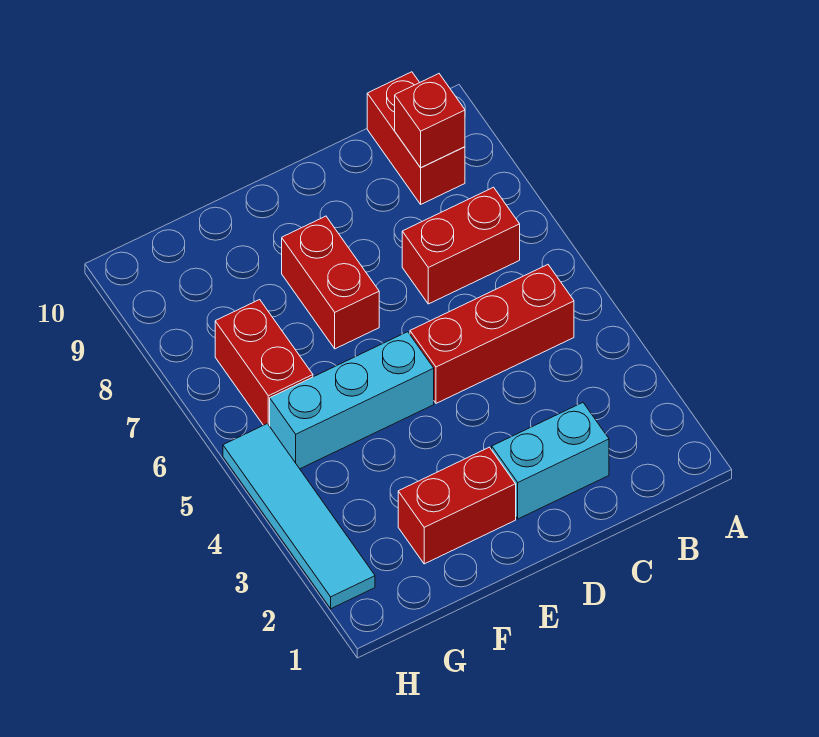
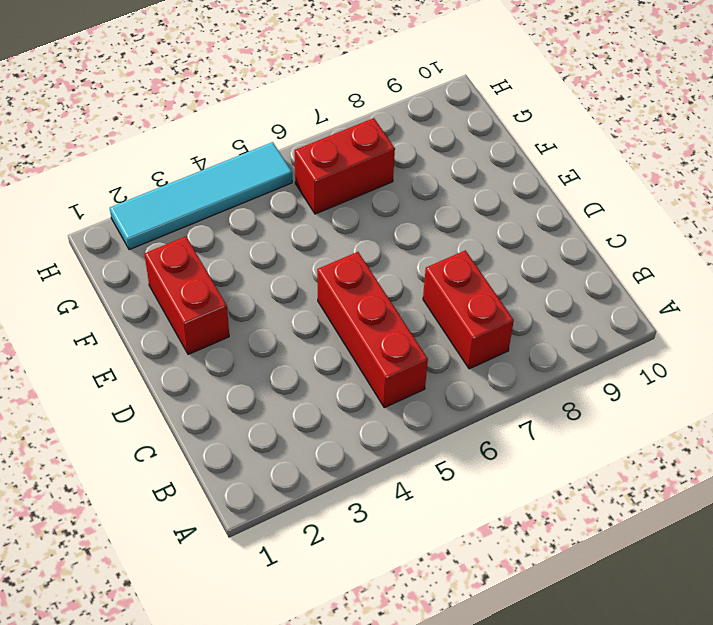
none -> red brick B9:B10 level 1
none -> cyan brick C2:D2 level 1

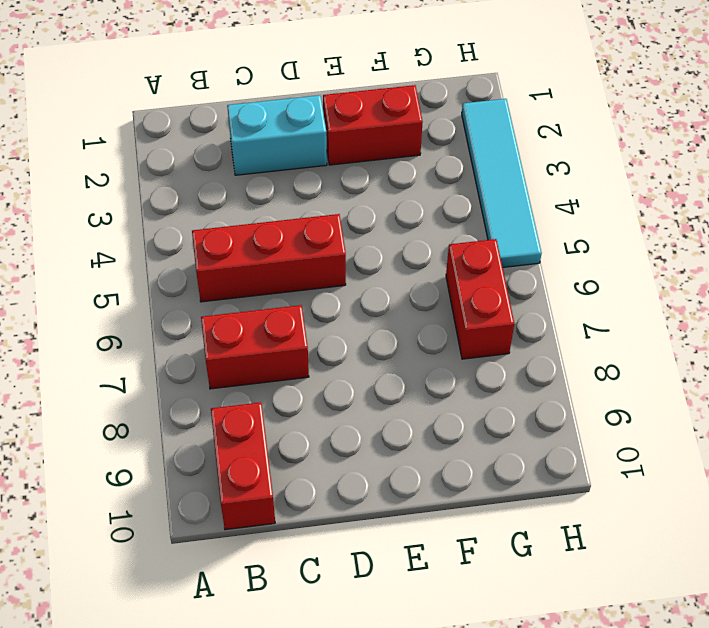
none -> cyan brick E5:G5 level 1
none -> red brick E7:E8 level 1

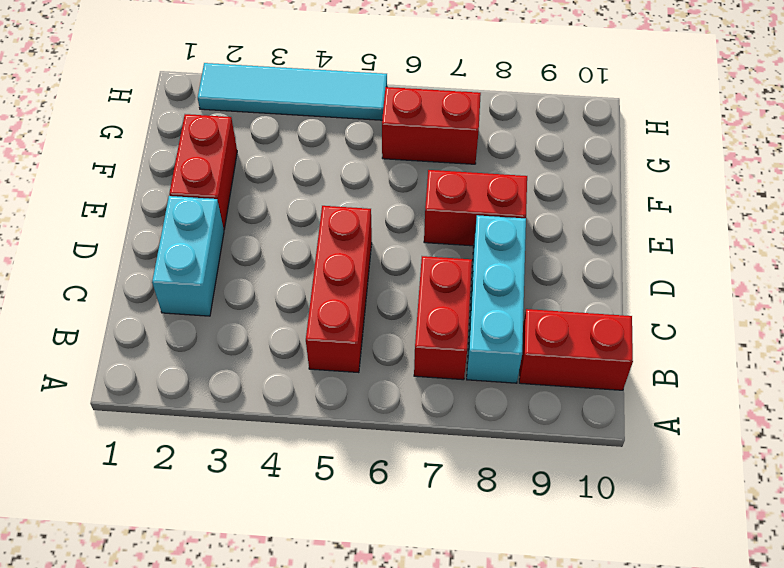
cyan brick B8:D8 level 1 -> cyan brick E5:G5 level 1
none -> red brick B9 level 2

